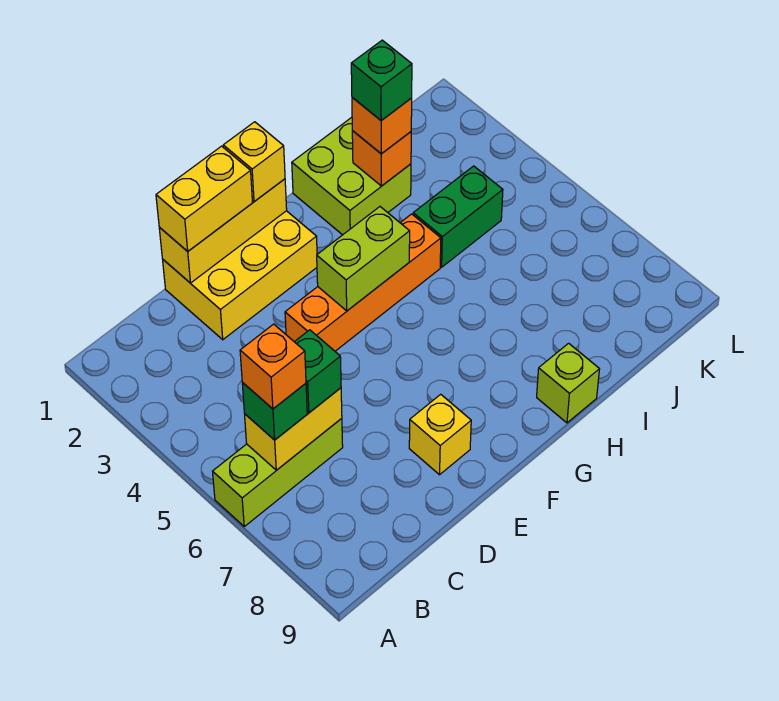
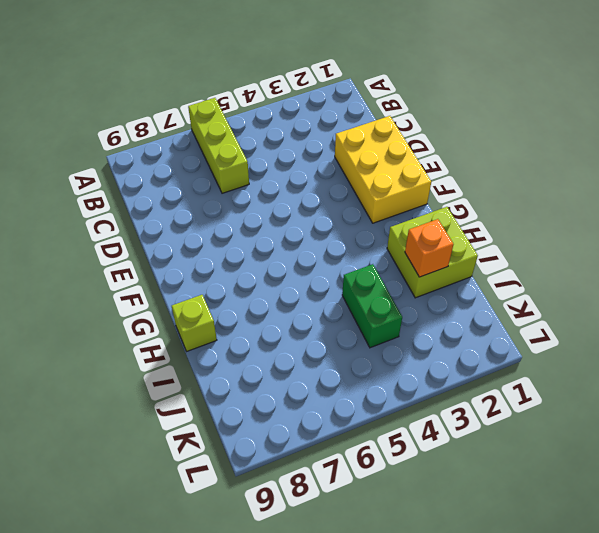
none -> orange brick E4:H4 level 1
none -> yellow brick E8 level 1
none -> yellow brick B6:C6 level 2

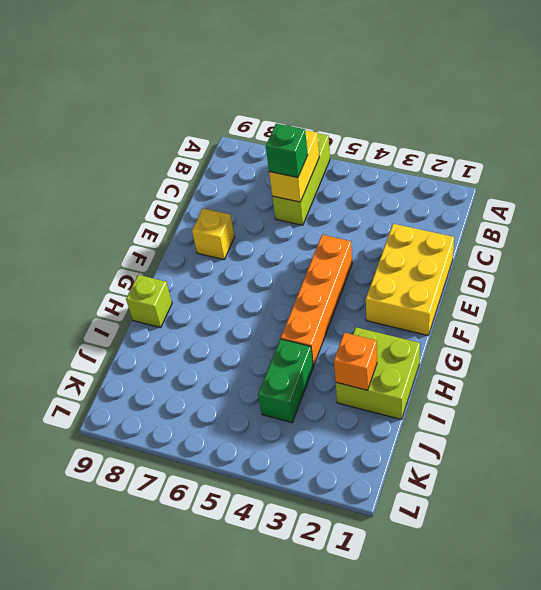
none -> yellow brick D1:F1 level 2
none -> lime brick F4:G4 level 2
none -> green brick B6 level 3

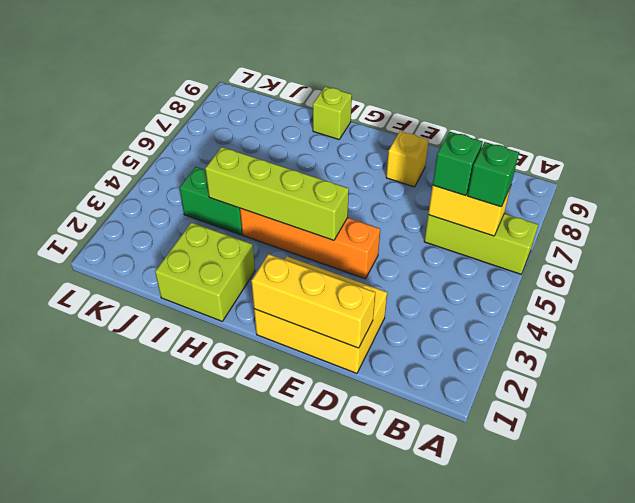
lime brick F4:I4 level 2 -> lime brick F4:G4 level 2
none -> orange brick I2 level 2
none -> yellow brick D1:E1 level 3
none -> yellow brick F1 level 3

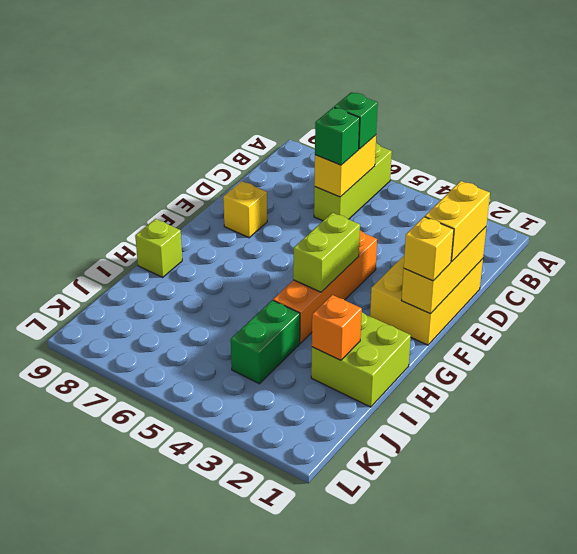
none -> orange brick I2 level 3
none -> orange brick B6 level 4
none -> green brick I2 level 4

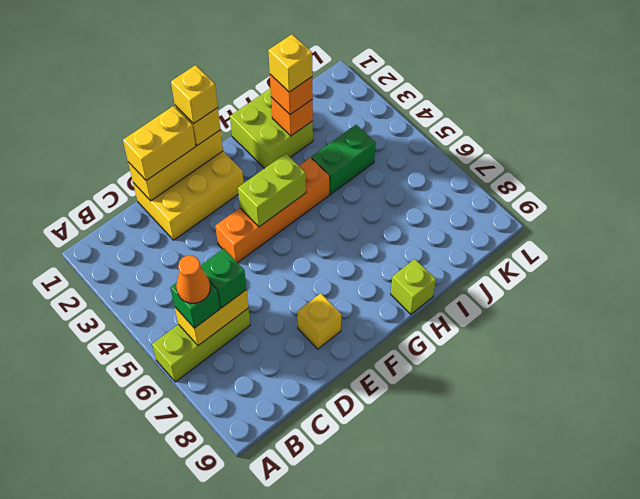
orange cone B6 level 4 -> orange brick B6 level 4
yellow brick F1 level 4 -> none
yellow brick I2 level 4 -> green brick I2 level 4

